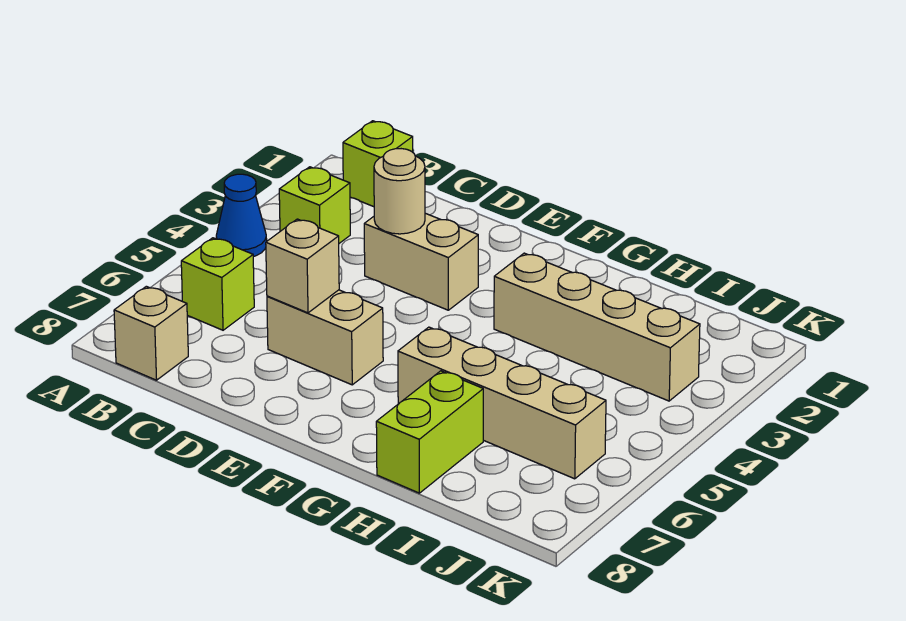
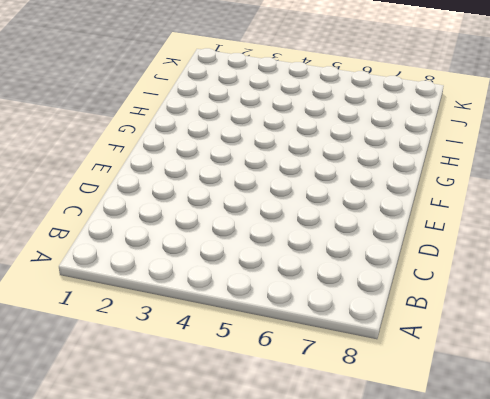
none -> blue cone A4 level 1
none -> lime brick B1 level 1
none -> lime brick B3 level 1

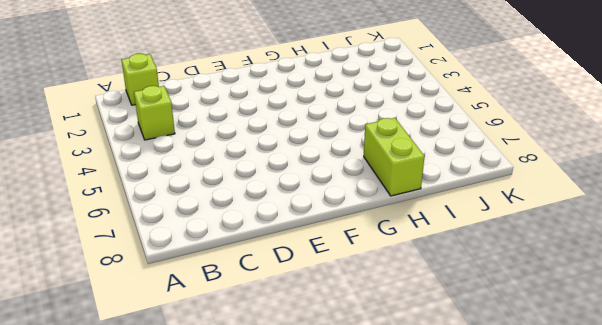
none -> blue cone A4 level 1
none -> lime brick B6 level 1
none -> tan brick B8 level 1

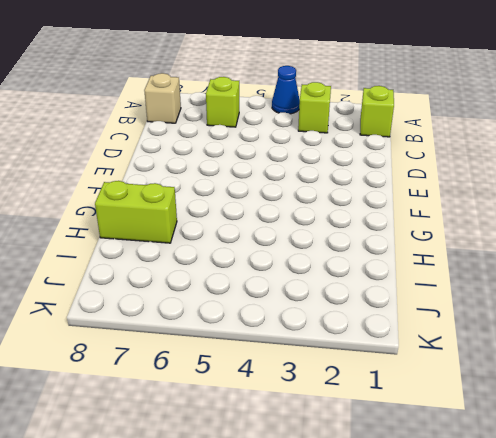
none -> tan brick D3:E3 level 1
none -> tan brick D6:E6 level 1
none -> tan brick G3:J3 level 1

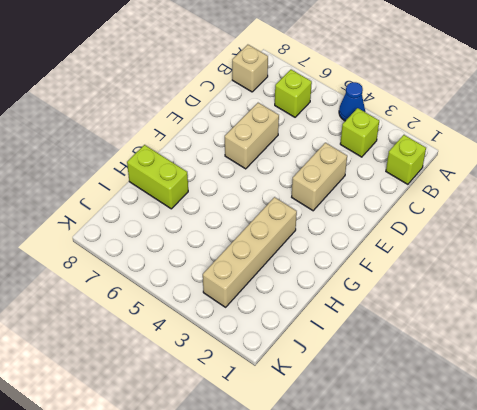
none -> tan brick G6:J6 level 1
none -> tan round brick D3 level 2
none -> tan brick D6 level 2

